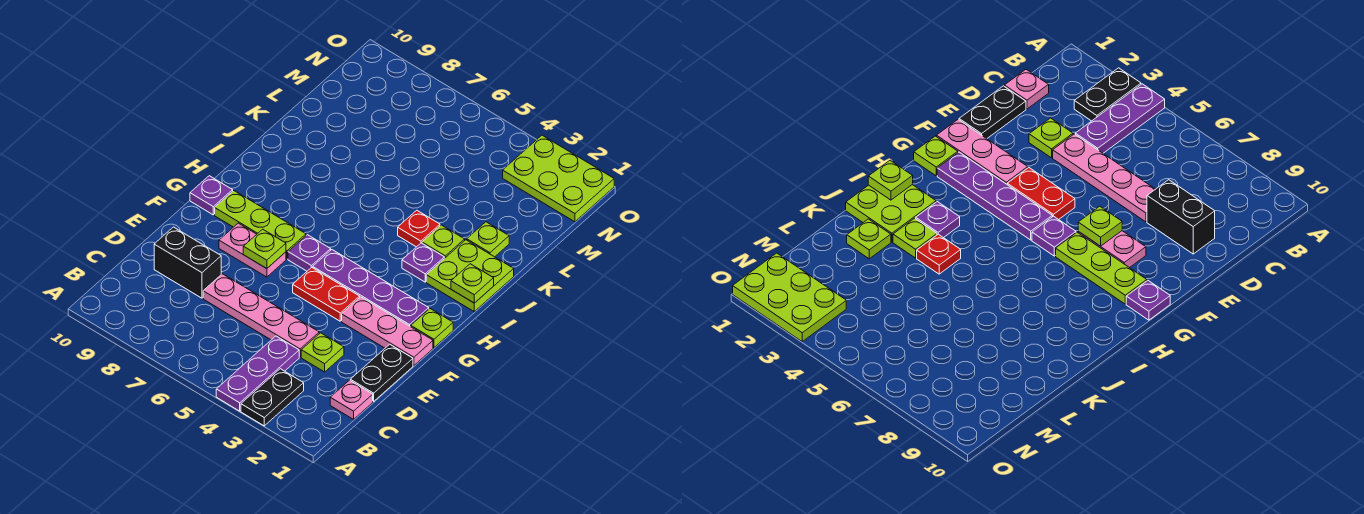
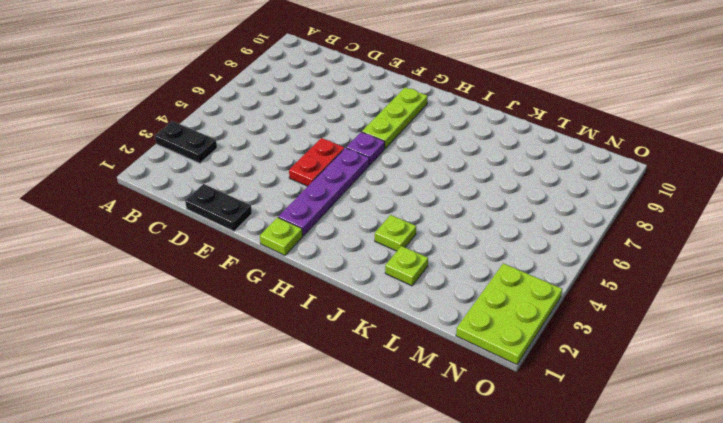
none -> purple plate A4:C4 level 1
none -> pink plate C1 level 1
none -> lime plate D3 level 1

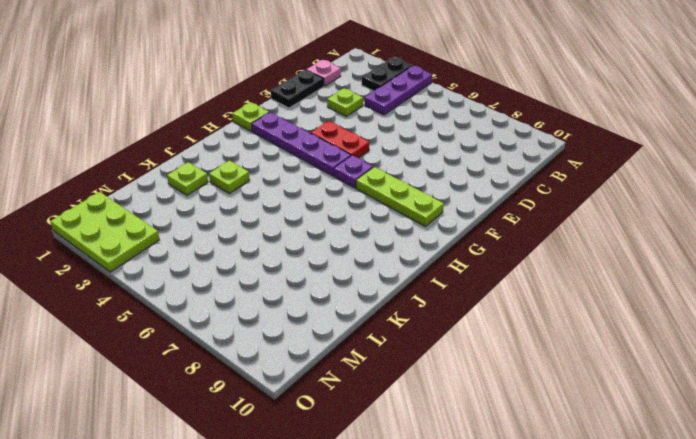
none -> pink plate D4:D7 level 1
none -> black brick D8:D9 level 1
none -> pink plate F1:F3 level 1

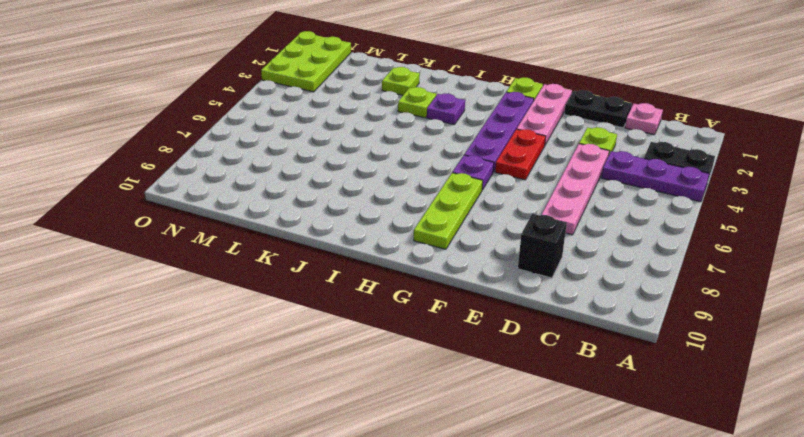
black brick D9 level 1 -> black brick D8:D9 level 1
none -> pink plate F7:F8 level 1
none -> purple plate G10 level 1
none -> lime plate I1:J2 level 1

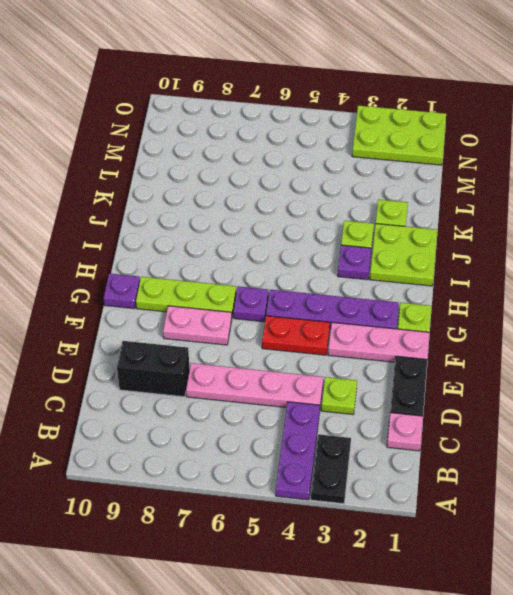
none -> red plate J4 level 1
none -> lime plate F7 level 2
none -> lime plate I1 level 2

